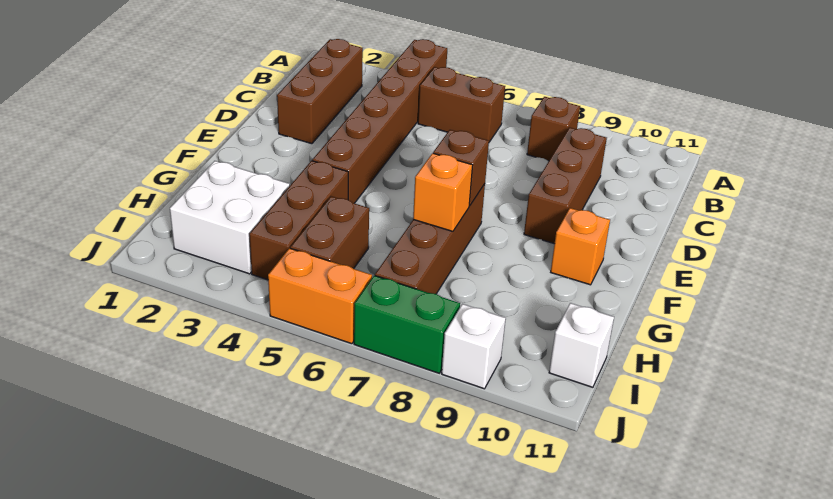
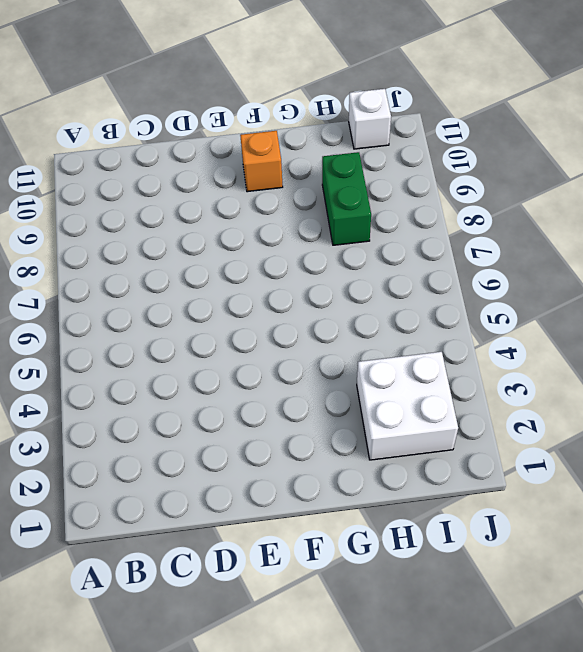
green brick H8:H9 level 1 -> green brick J7:J8 level 1
none -> brown brick A4:F4 level 1
none -> brown brick B2:D2 level 1
none -> brown brick B5:B6 level 1

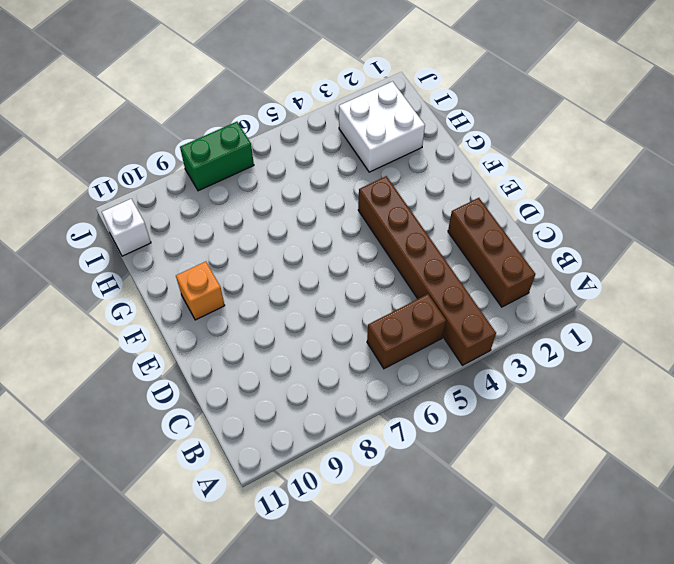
none -> brown brick B8 level 1
none -> brown brick C9:E9 level 1
none -> brown brick F7:I7 level 1

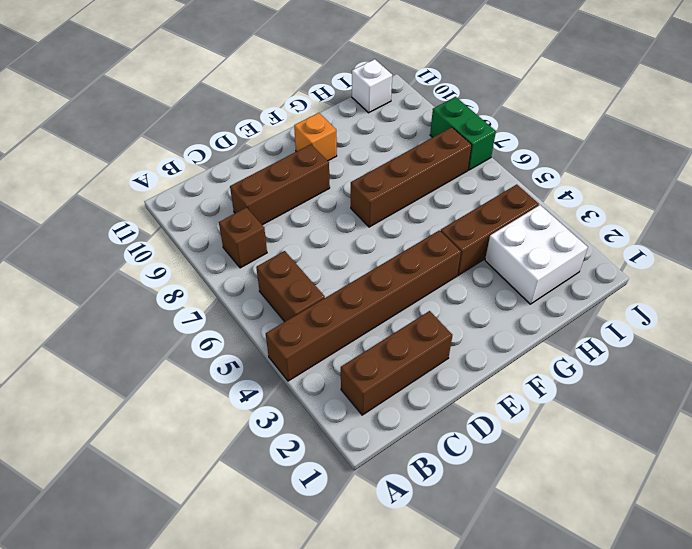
none -> brown brick H5:I5 level 1
none -> orange brick J5:J6 level 1
none -> white brick J9 level 1

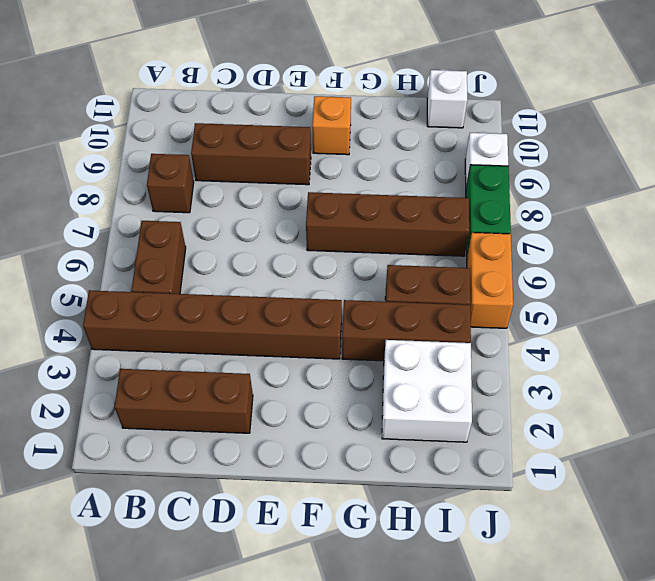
none -> brown brick F7 level 2
none -> orange brick G7 level 2

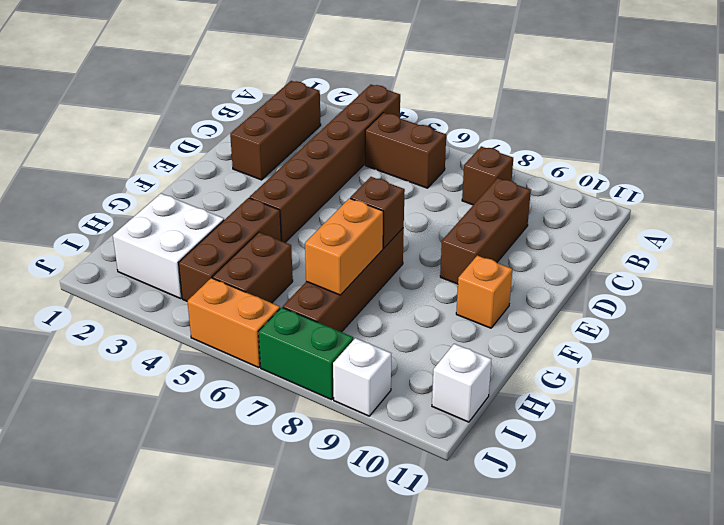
orange brick G7:H7 level 2 -> orange brick G7 level 2

